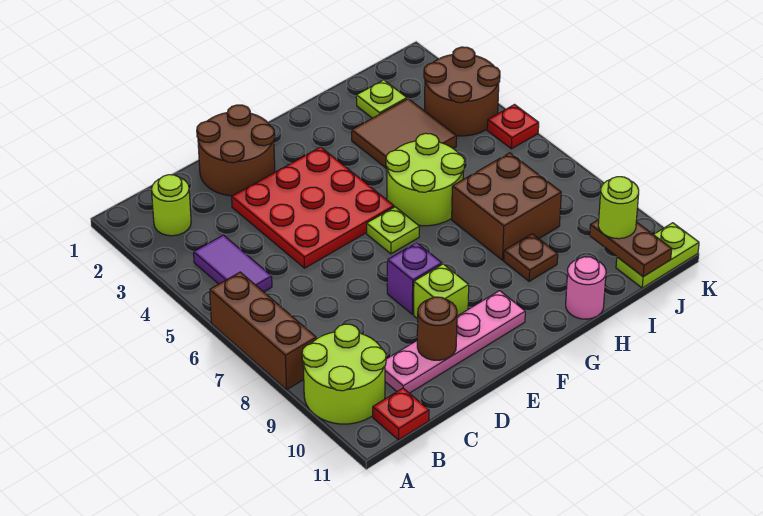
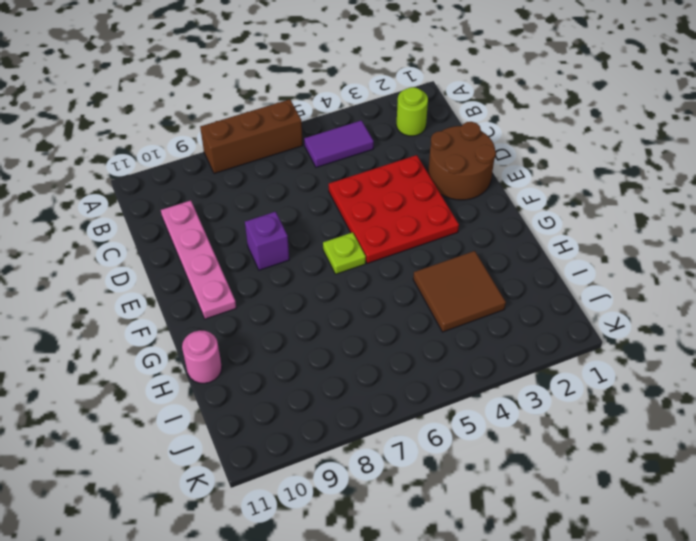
none -> lime round brick A9:B10 level 1
none -> red plate B11 level 1
none -> lime brick E9 level 1

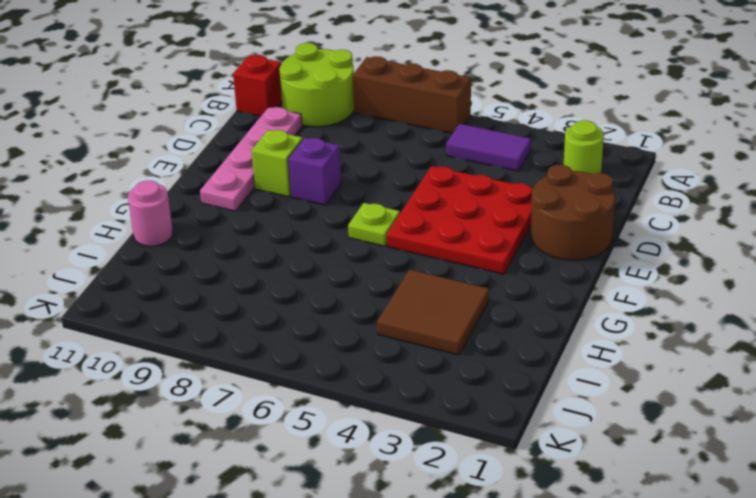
red brick B11 level 1 -> red plate B11 level 1
none -> lime round brick G5:H6 level 1
none -> brown brick H7:I8 level 1
none -> brown plate H9 level 1

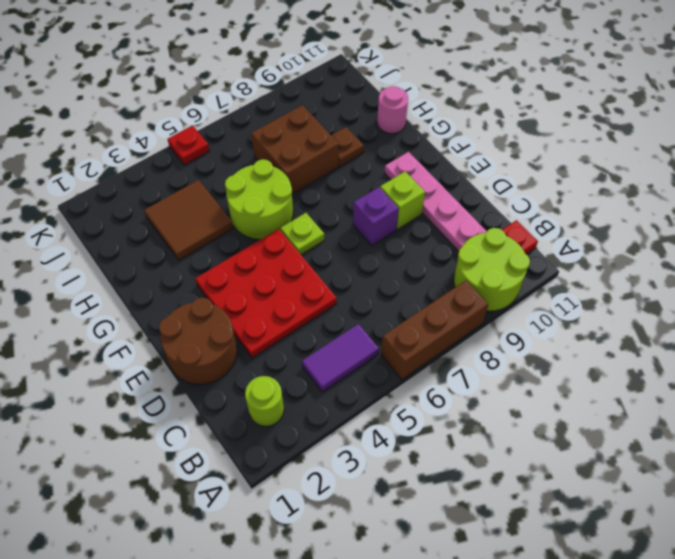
none -> lime plate I2 level 1
none -> brown round brick J3:K4 level 1
none -> lime plate J11:K11 level 1

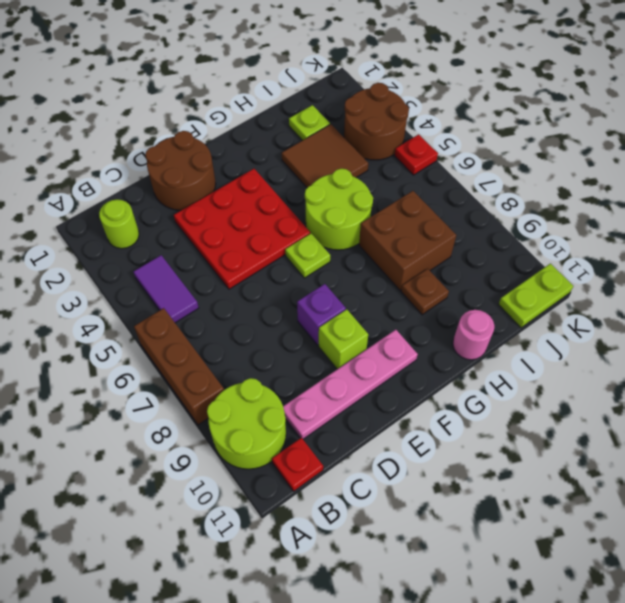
none -> brown round brick D10 level 2
none -> brown plate J10:J11 level 2
none -> lime round brick J10 level 3

